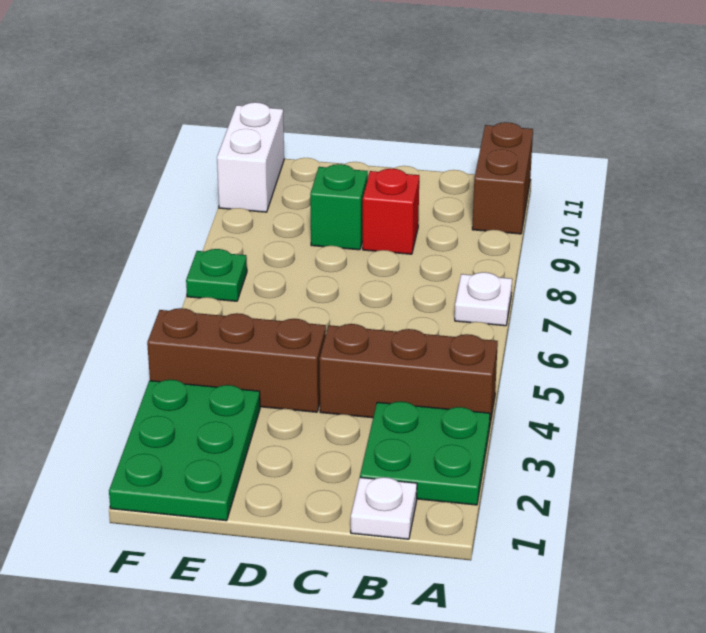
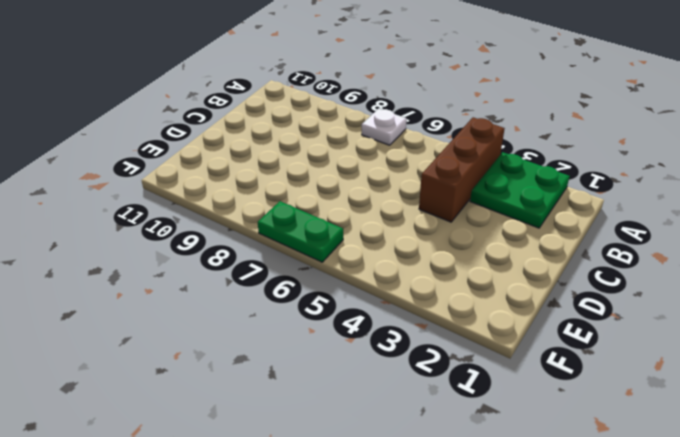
green plate F6:F7 level 1 -> green plate F7 level 1
none -> brown brick A10:A11 level 1
none -> white plate B1 level 1

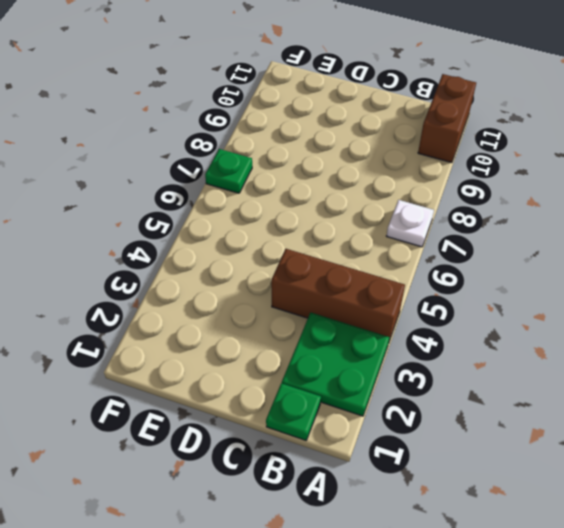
green plate B1 level 1 -> white plate B1 level 1
none -> red brick C9 level 1
none -> brown brick D4:F4 level 1

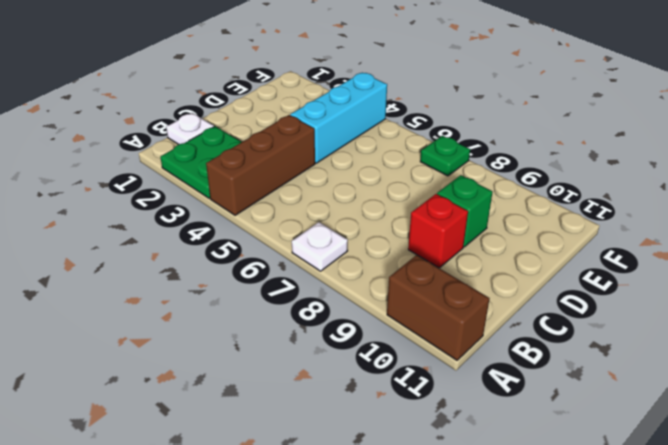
cyan brick D4:F4 level 1 -> brown brick D4:F4 level 1
none -> green plate E1:F3 level 1
none -> white brick F10:F11 level 1

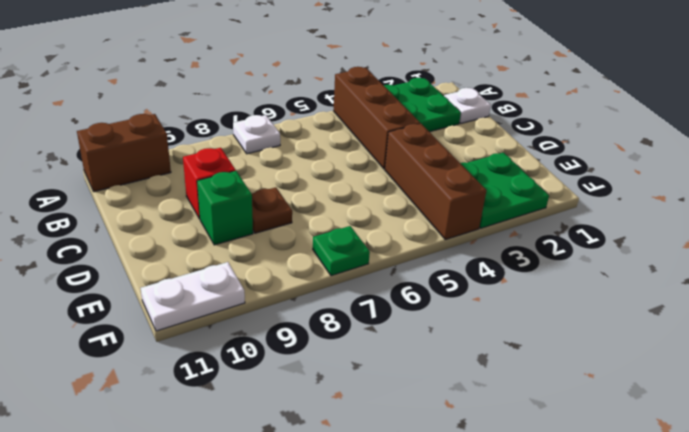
brown plate D8 level 1 -> none
green plate E2:F3 level 1 -> green plate E1:F3 level 1
white plate F10:F11 level 1 -> white brick F10:F11 level 1

